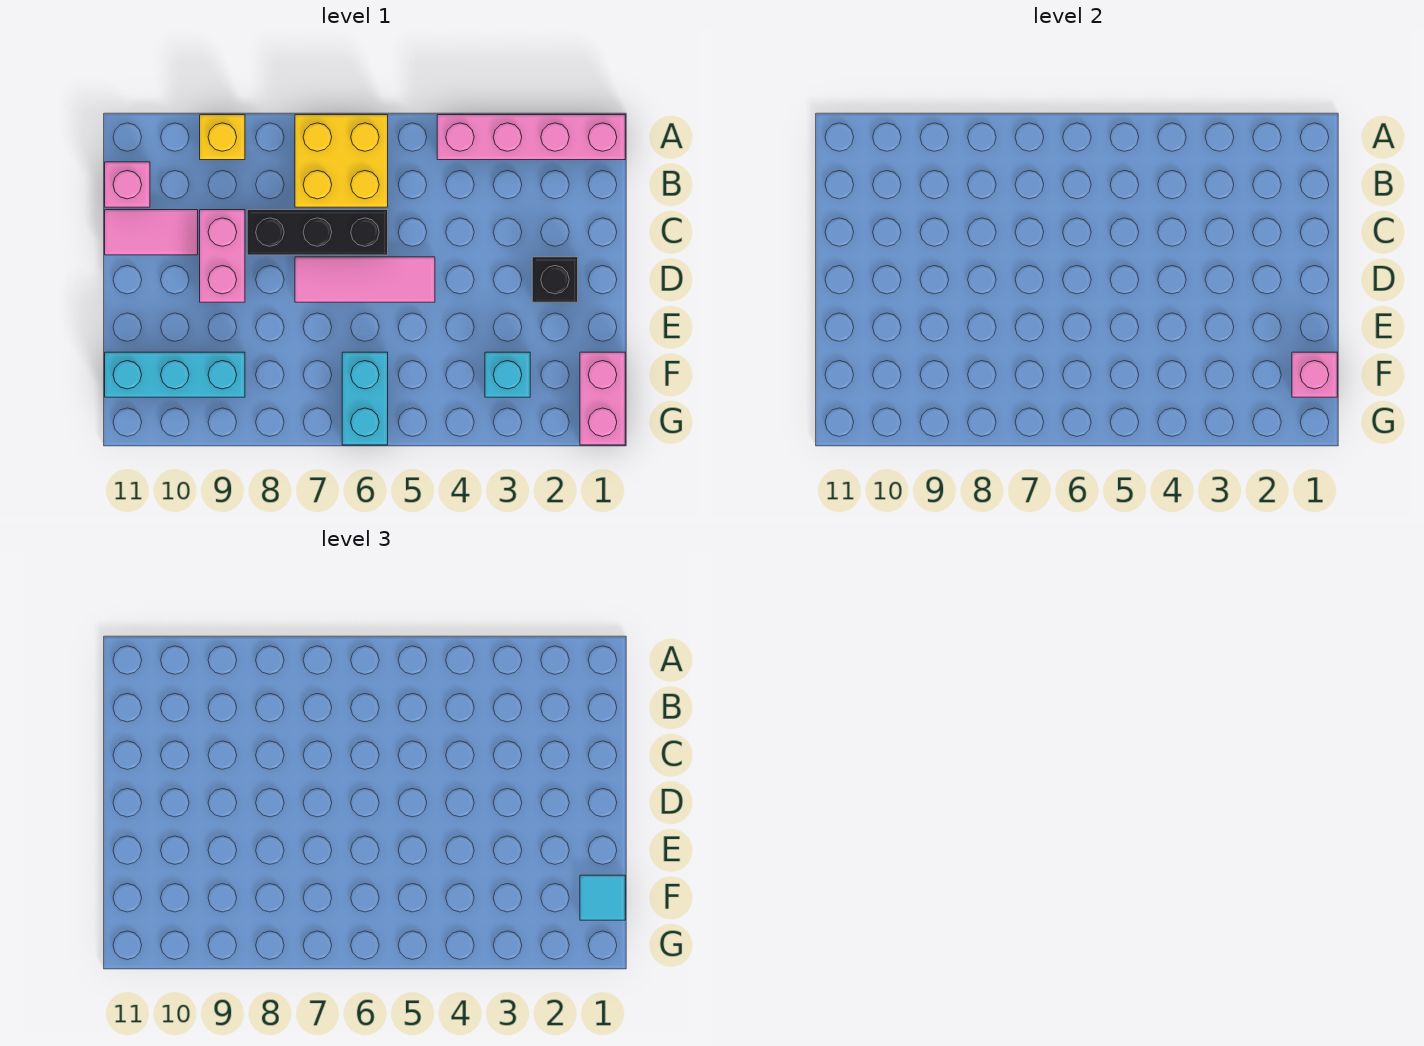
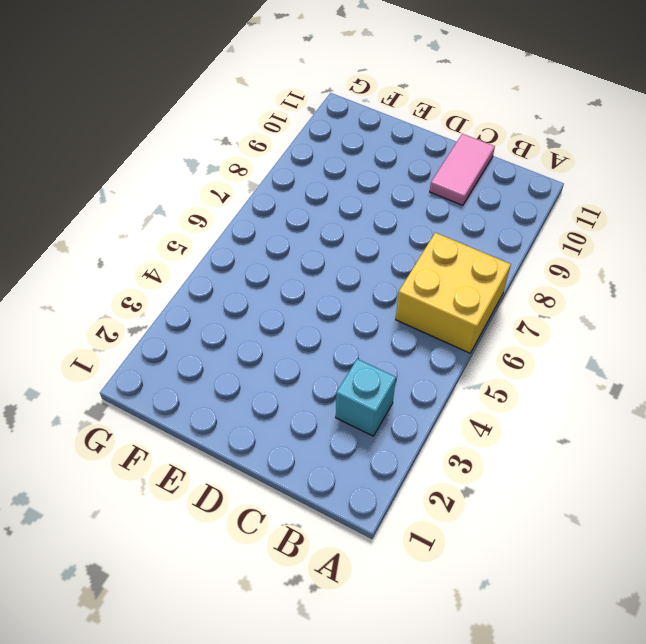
cyan brick B3 level 1 -> cyan brick F3 level 1
none -> pink brick A1:A4 level 1
none -> yellow brick A9 level 1
none -> pink brick B11 level 1

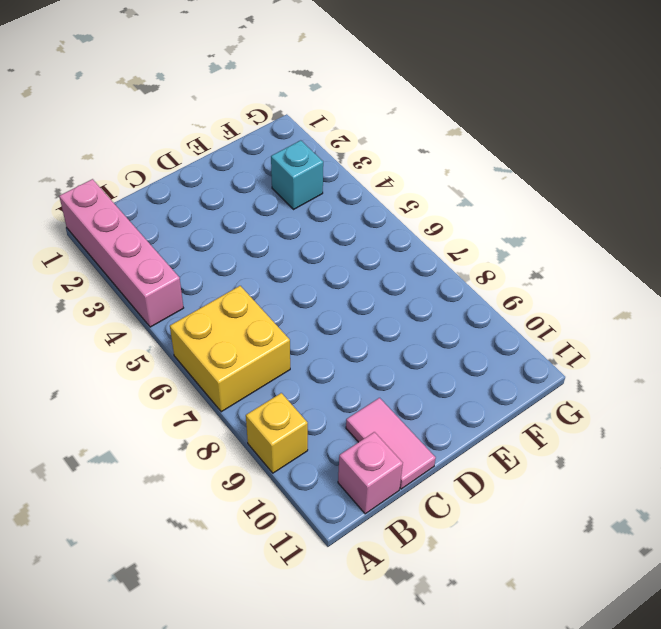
none -> black brick C6:C8 level 1
none -> pink brick C9:D9 level 1
none -> black brick D2 level 1

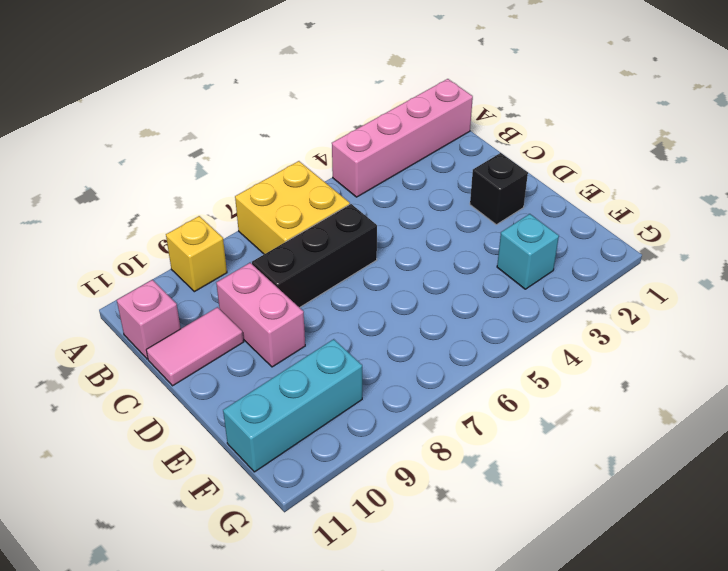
none -> pink tile D5:D7 level 1
none -> pink brick F1:G1 level 1
none -> cyan brick F6:G6 level 1

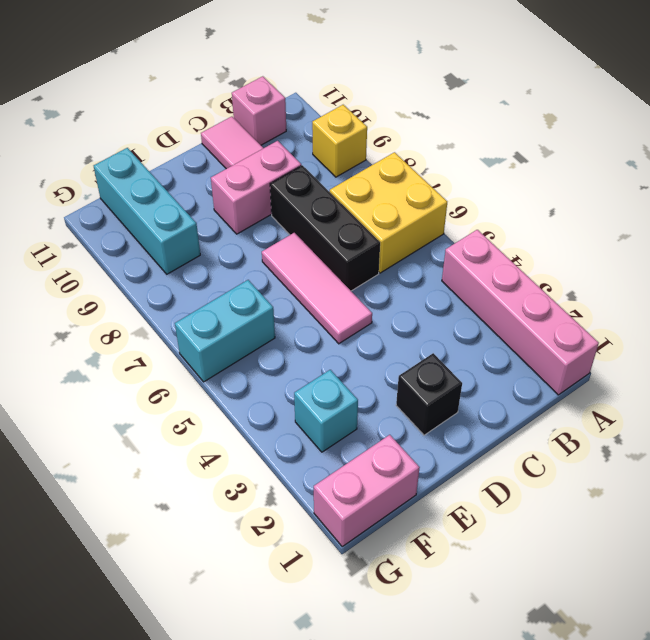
none -> pink brick F1 level 2
none -> cyan tile F1 level 3

